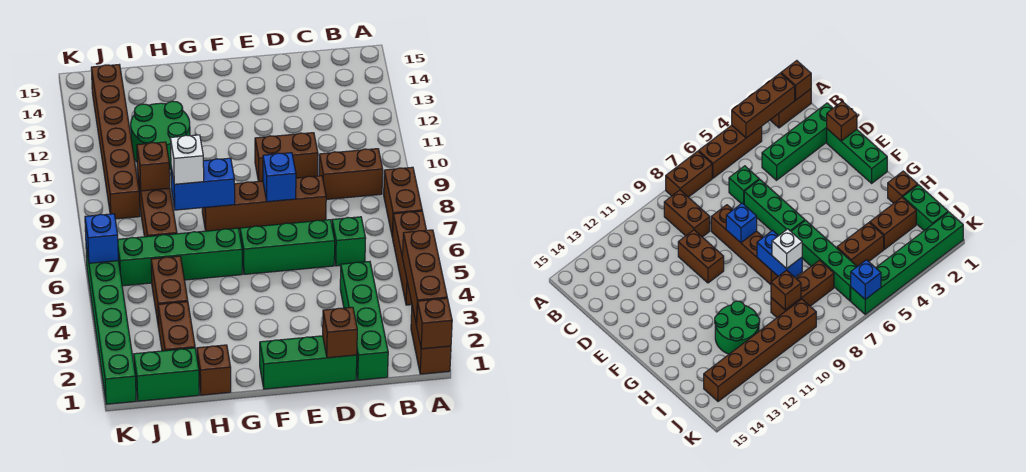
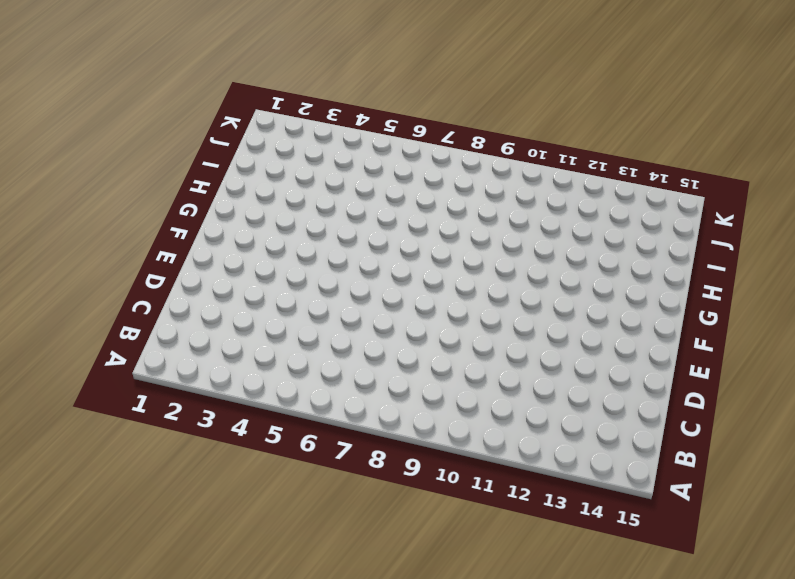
none -> brown brick A1:A2 level 1
none -> brown brick A4:A6 level 1
none -> brown brick A7:A8 level 1

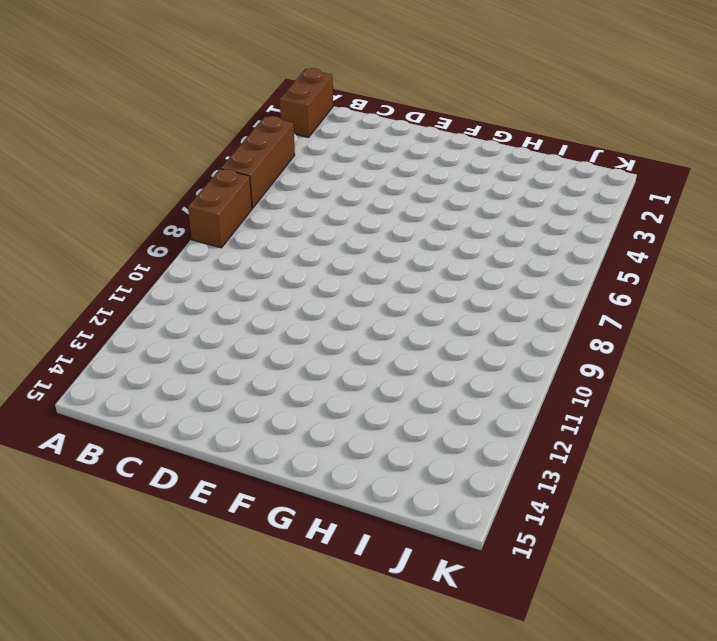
none -> brown brick B9:C9 level 1
none -> green brick C1:C4 level 1
none -> green brick C6 level 1

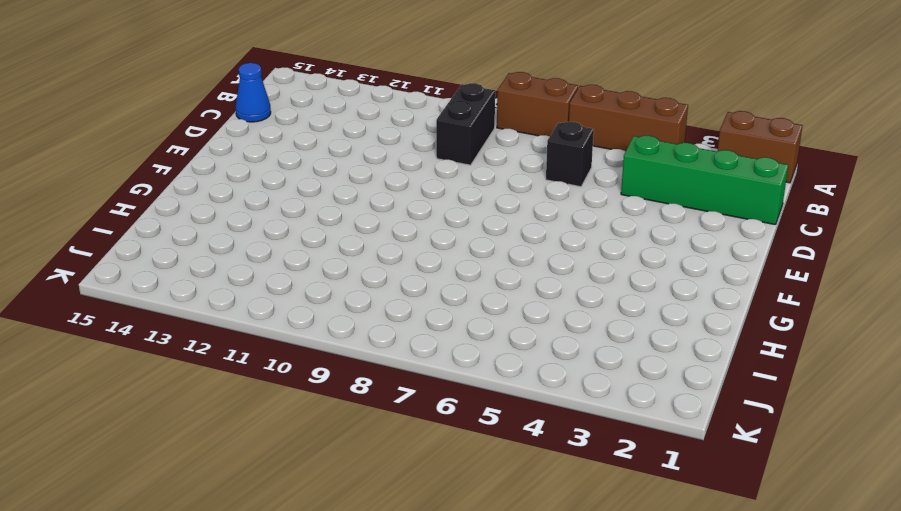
black brick B9:C9 level 1 -> brown brick B9:C9 level 1
black brick C6 level 1 -> green brick C6 level 1
blue cone C15 level 1 -> none
none -> green brick D1:F1 level 1
none -> green brick D6:F6 level 1
none -> brown brick D8:G8 level 1

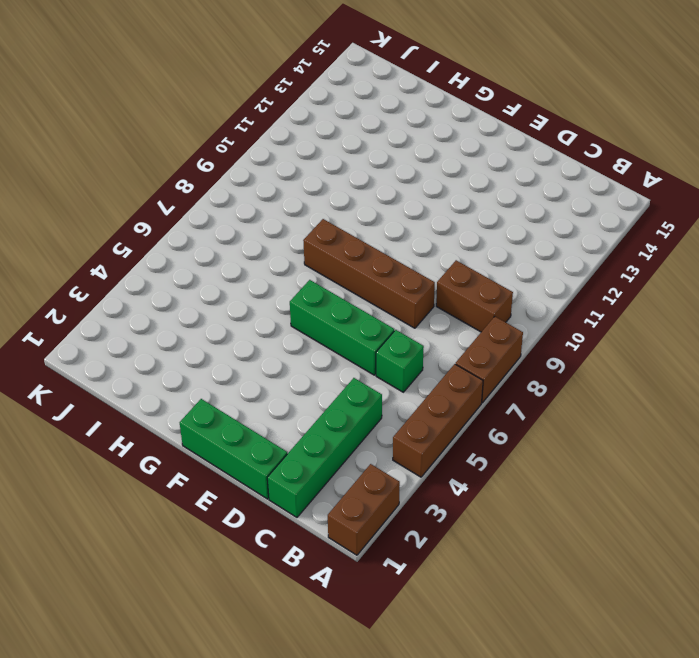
none -> brown brick D10:E10 level 1
none -> green brick G6:J6 level 1
none -> brown brick H1 level 1

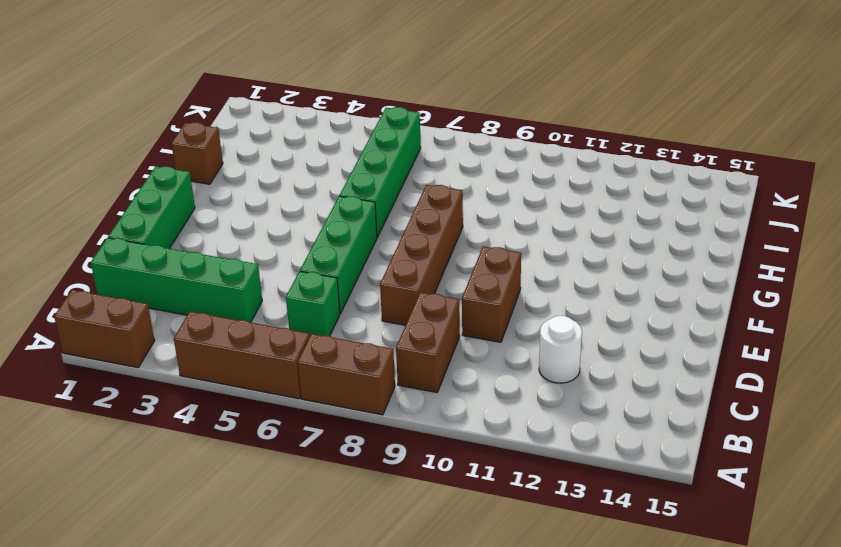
white round brick C12 level 1 -> none
none -> green round brick H11:I12 level 1
none -> green brick I1:J1 level 1
none -> brown brick I2:I3 level 1

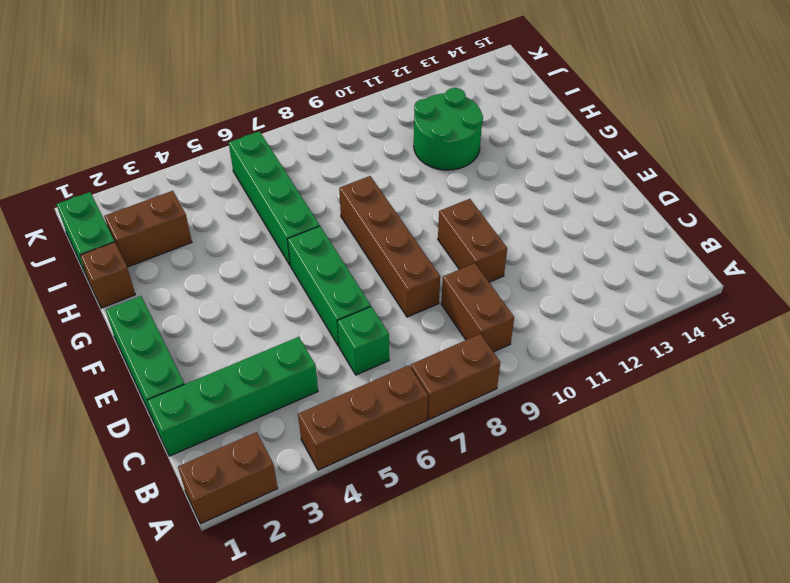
none -> brown brick I4:I5 level 1
none -> brown brick I7:I9 level 1
none -> brown brick J9:J14 level 1

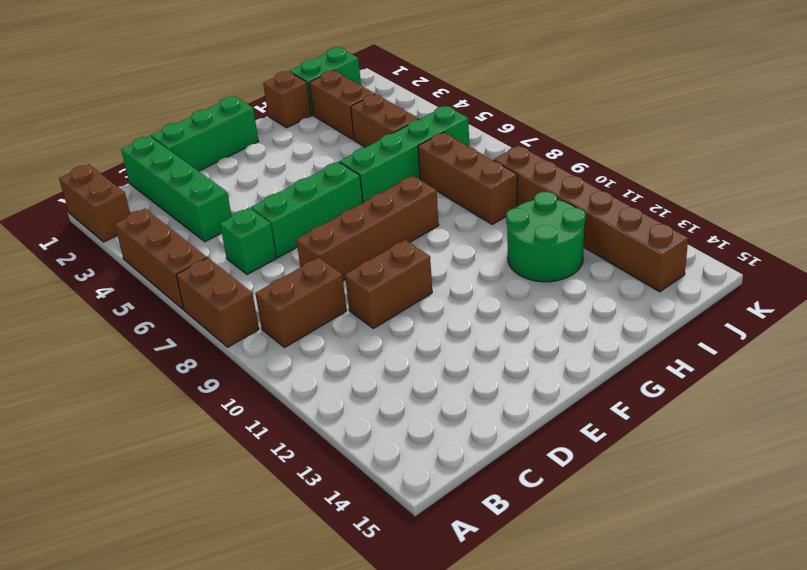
none -> green brick K1:K6 level 1
none -> brown brick A1 level 2
none -> brown brick A2:A4 level 2

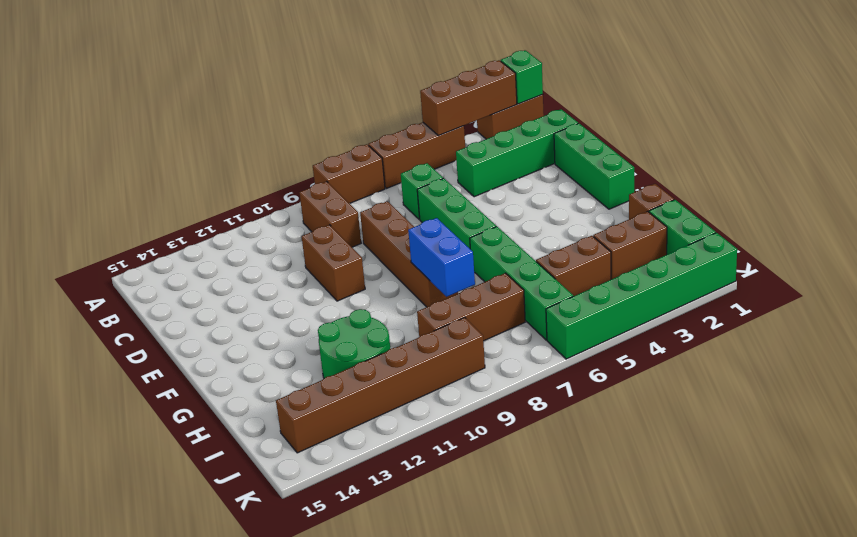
green brick A1 level 2 -> brown brick A1 level 2
none -> brown brick D1 level 2
none -> blue brick E8 level 2
none -> brown brick I9 level 2

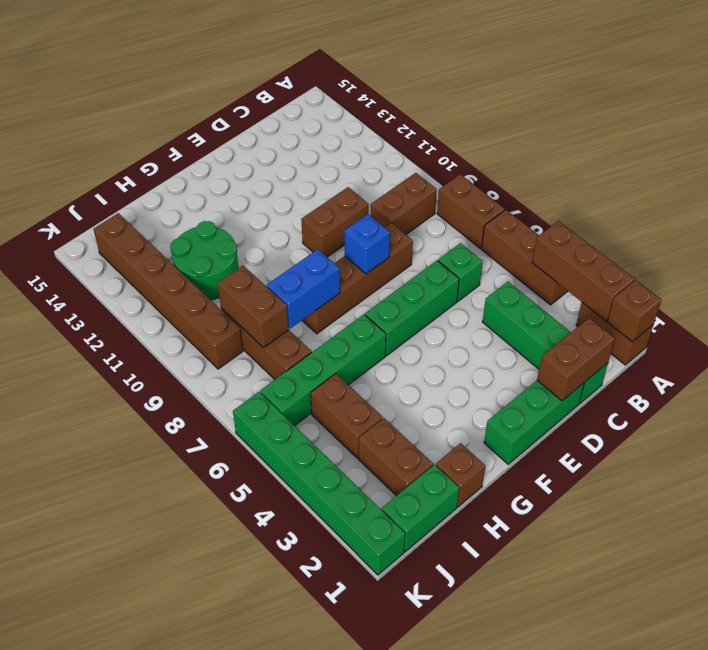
brown brick C1:D1 level 2 -> brown brick D1 level 2
brown brick I8:I9 level 2 -> brown brick I9 level 2
none -> blue brick K6 level 2
none -> white brick H8 level 3

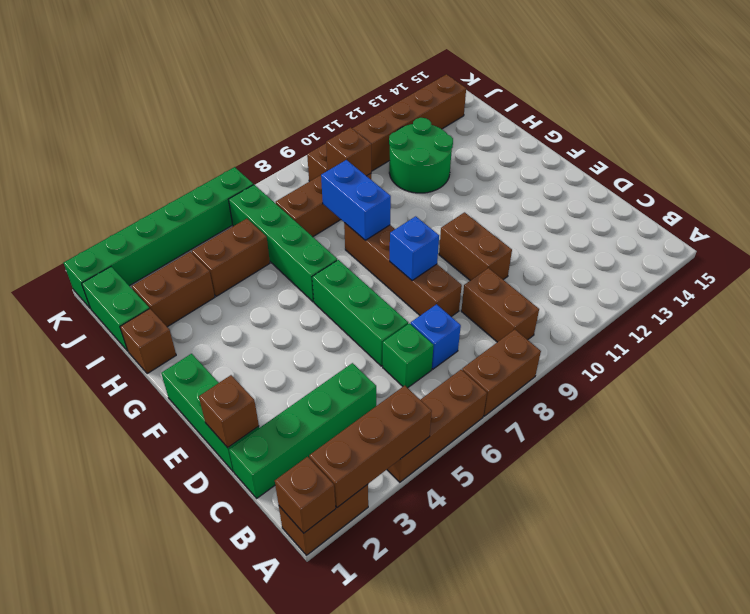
blue brick C7 level 1 -> blue brick K6 level 2
none -> white brick H8 level 3

